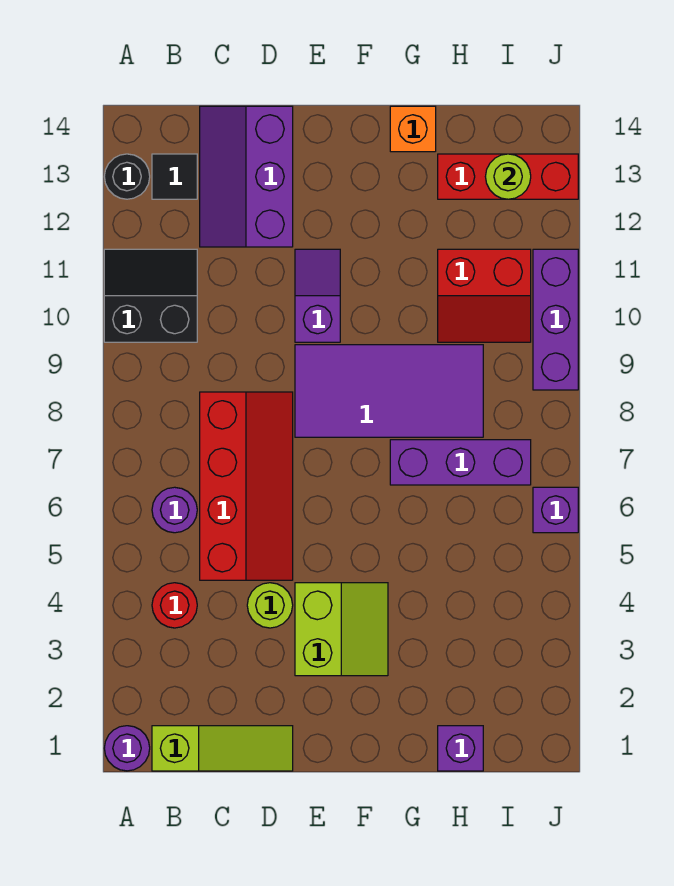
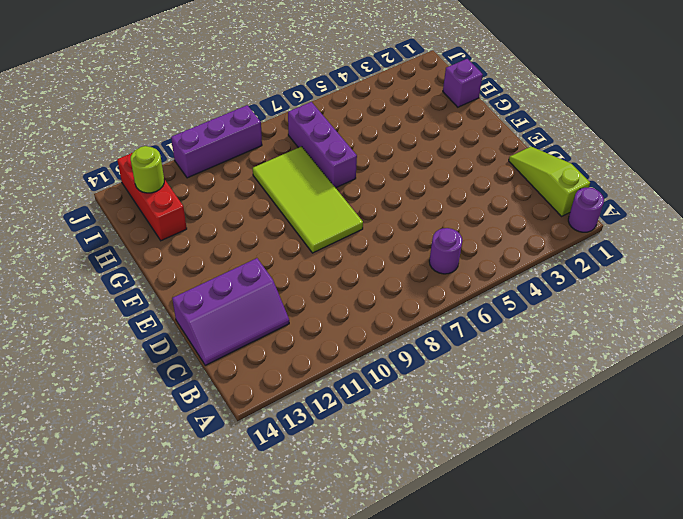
lime tile E8:H9 level 1 -> purple tile E8:H9 level 1
none -> black slope A10:B11 level 1 top 10
none -> black round brick A13 level 1
none -> red round brick B4 level 1

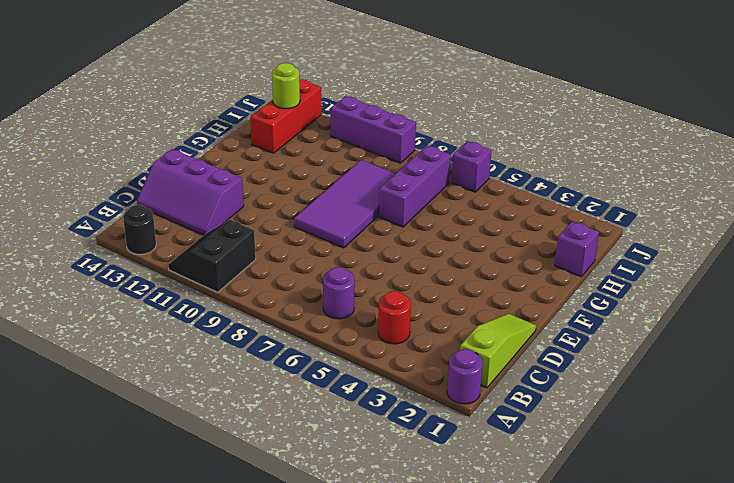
none -> black tile B13 level 1
none -> red slope C5:D8 level 1 top C
none -> lime round brick D4 level 1

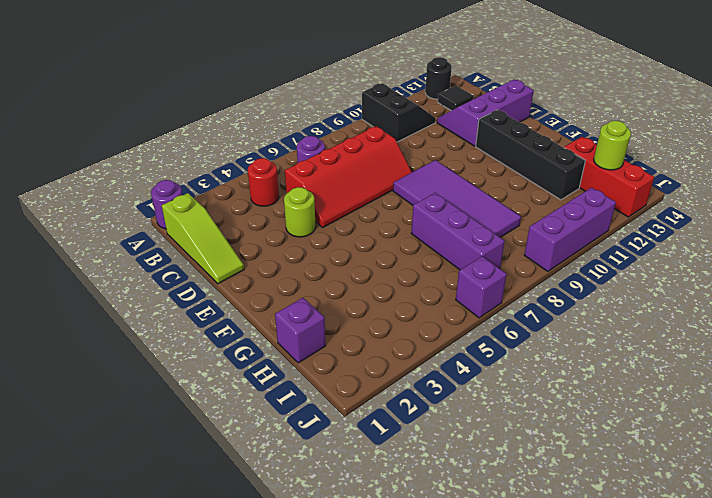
black brick E12:H12 level 1 -> none
none -> lime slope E3:F4 level 1 top E
none -> purple slope E10:E11 level 1 top 10
none -> orange brick G14 level 1

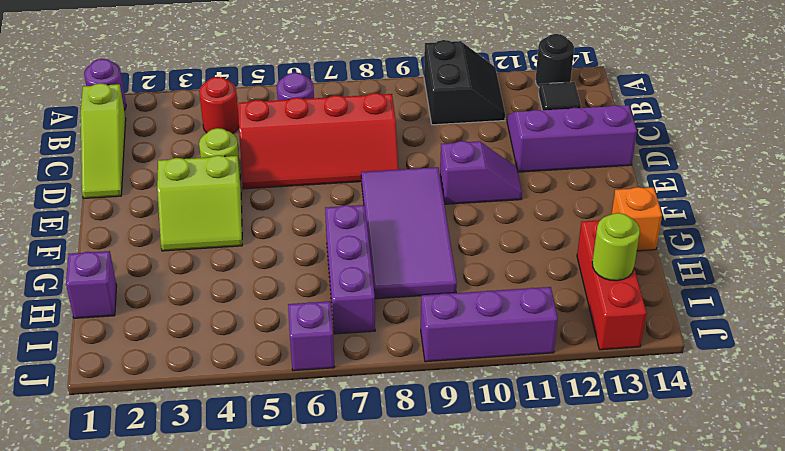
none -> red slope H10:I11 level 1 top 11

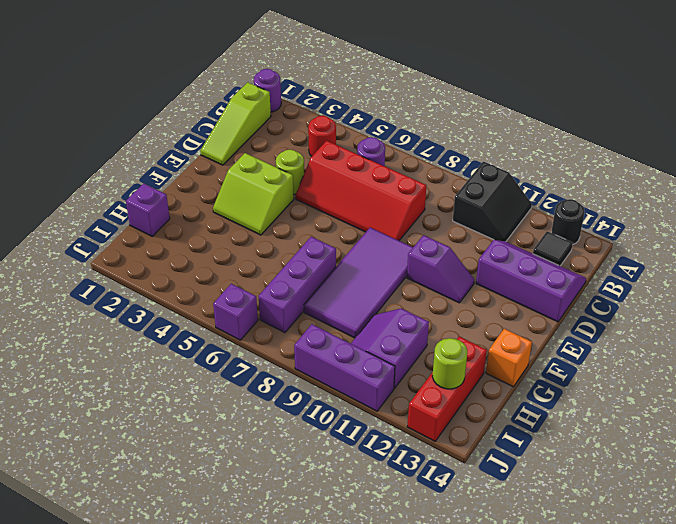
purple slope H10:I11 level 1 top 11 -> red slope H10:I11 level 1 top 11

